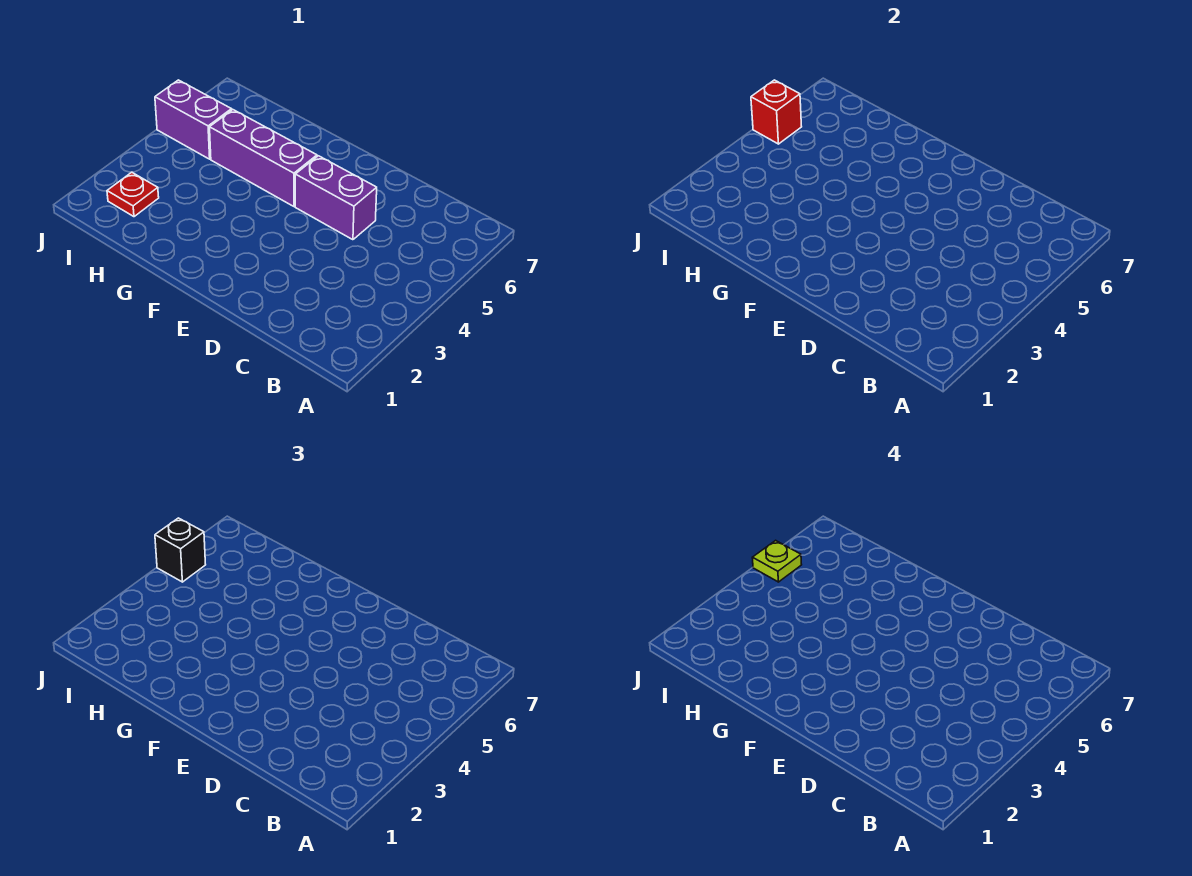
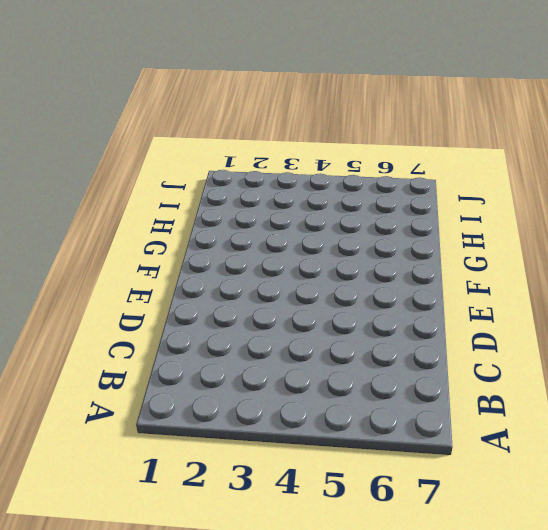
none -> purple brick D5:E5 level 1
none -> purple brick F5:H5 level 1

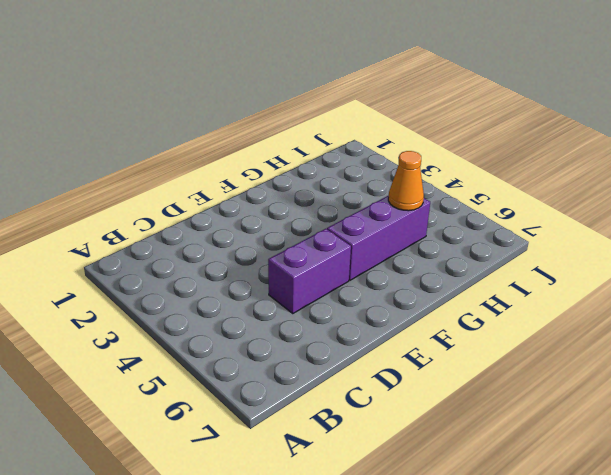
orange cone H5 level 2 -> none
none -> red plate I2 level 1
none -> purple brick I5:J5 level 1

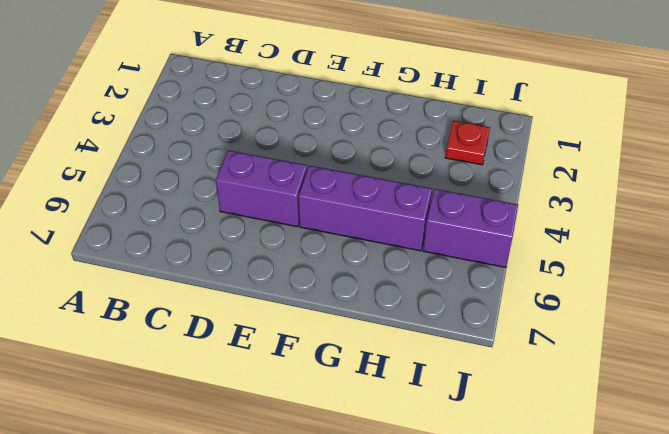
none -> red brick J5 level 2
none -> black brick J5 level 3

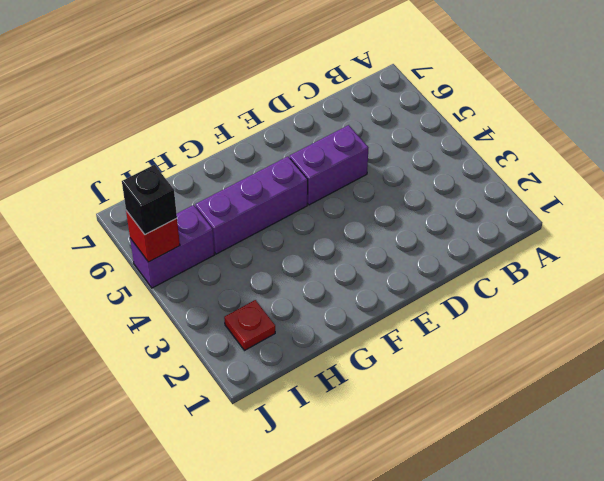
none -> lime plate J5 level 4

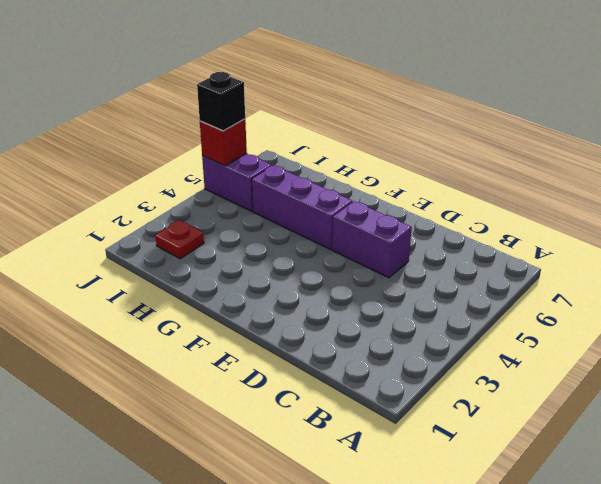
none -> lime plate J5 level 4

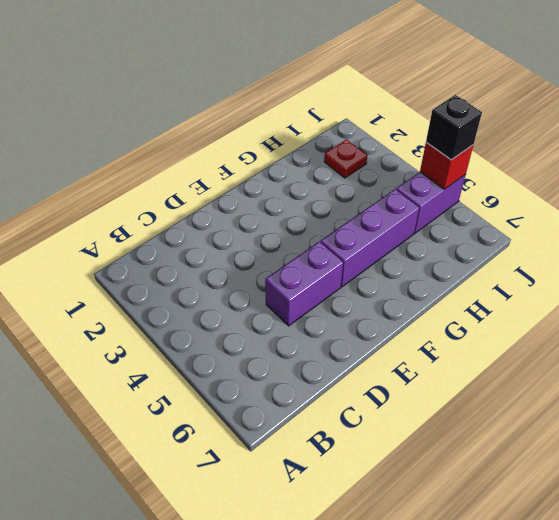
none -> lime plate J5 level 4

